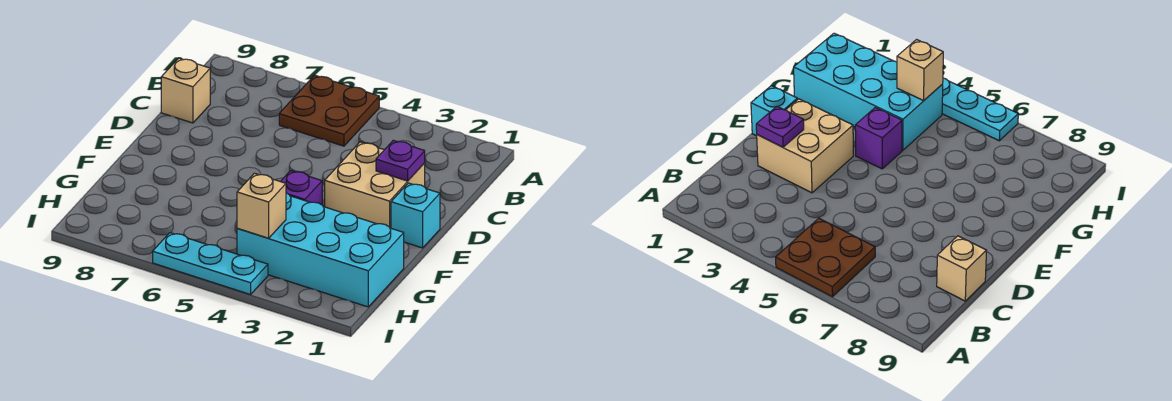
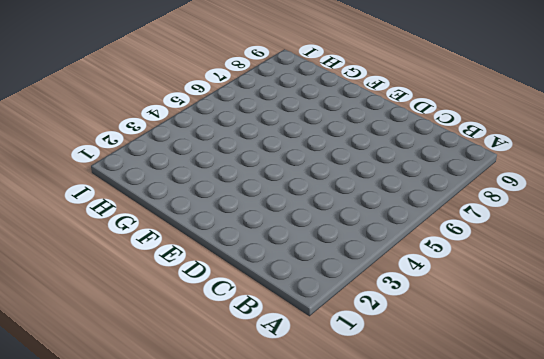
none -> brown plate A5:B6 level 1
none -> tan brick C9 level 1

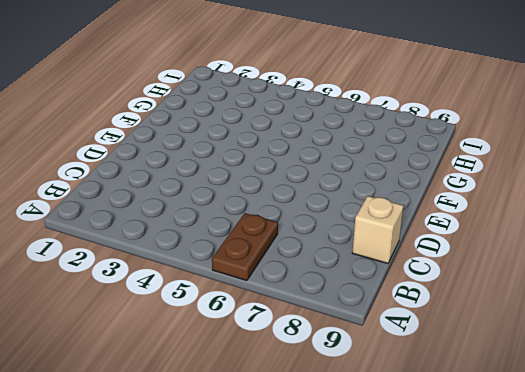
brown plate A6:B6 level 1 -> brown plate A5:B6 level 1
none -> tan brick D2:E3 level 1
none -> cyan brick E1 level 1

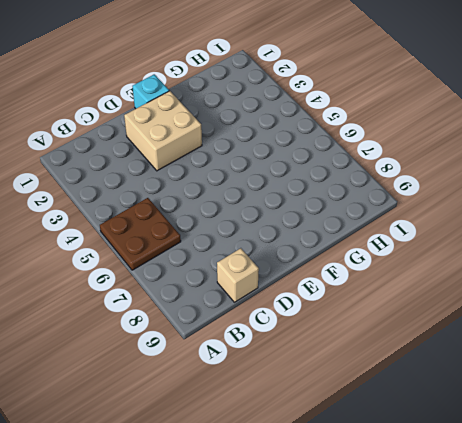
none -> purple brick F4 level 1
none -> cyan brick G1:H4 level 1

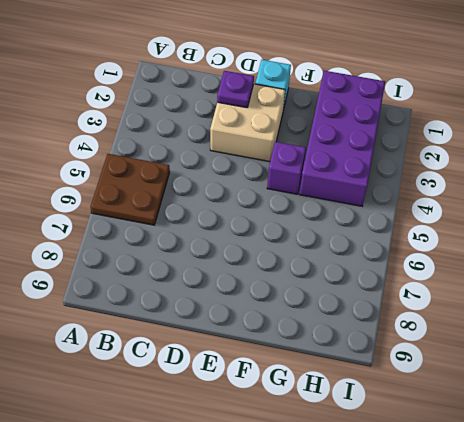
purple brick G1:H4 level 1 -> cyan brick G1:H4 level 1
none -> tan brick C9 level 1
none -> cyan plate I4:I6 level 1

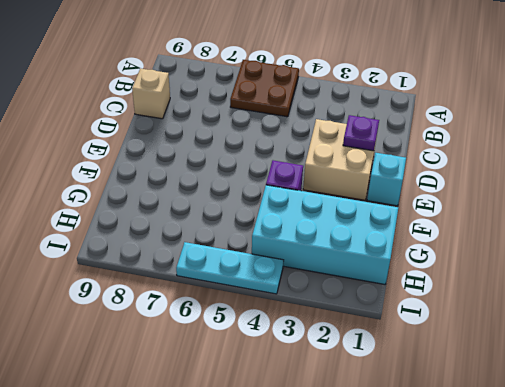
none -> tan brick H4 level 2

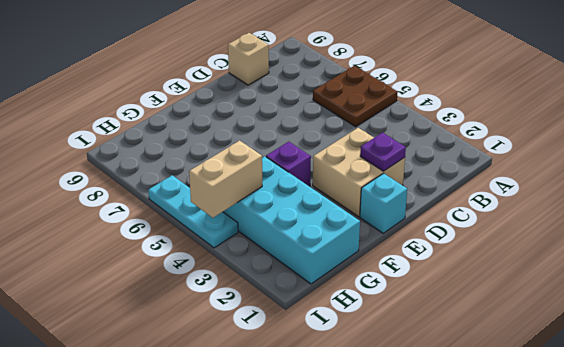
tan brick H4:I4 level 2 -> tan brick H4 level 2

